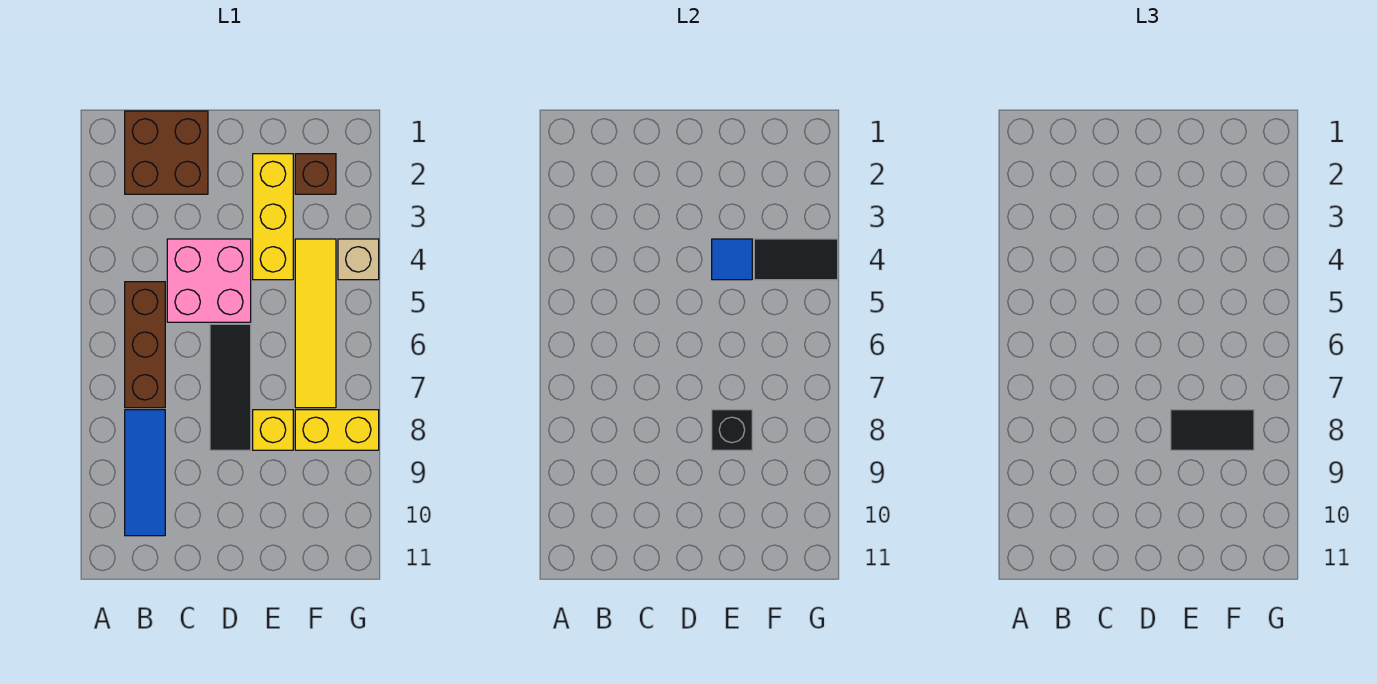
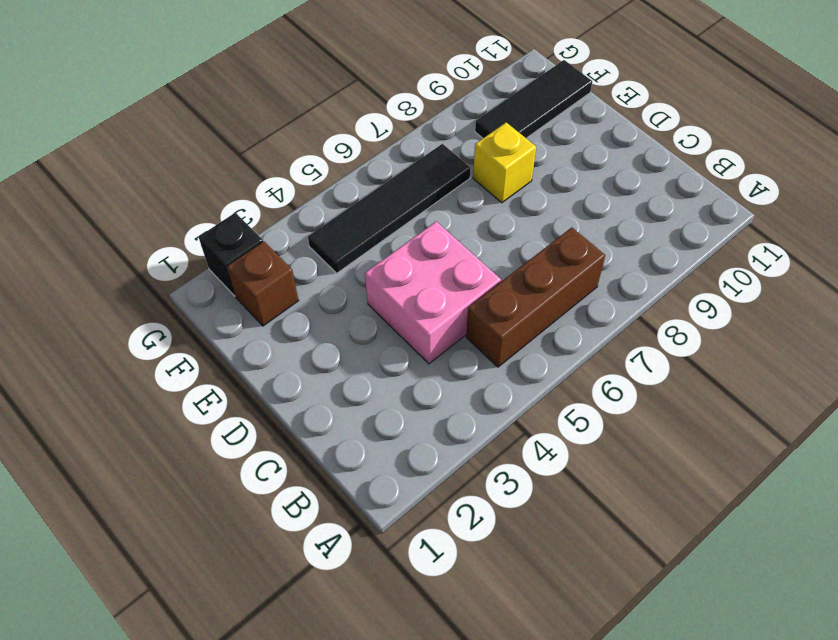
black tile F4:F7 level 1 -> yellow tile F4:F7 level 1
black tile F9:F11 level 1 -> black tile D6:D8 level 1
black brick G2 level 1 -> black brick E8 level 2
none -> brown brick B1:C2 level 1
none -> blue tile B8:B10 level 1
none -> yellow brick E2:E4 level 1

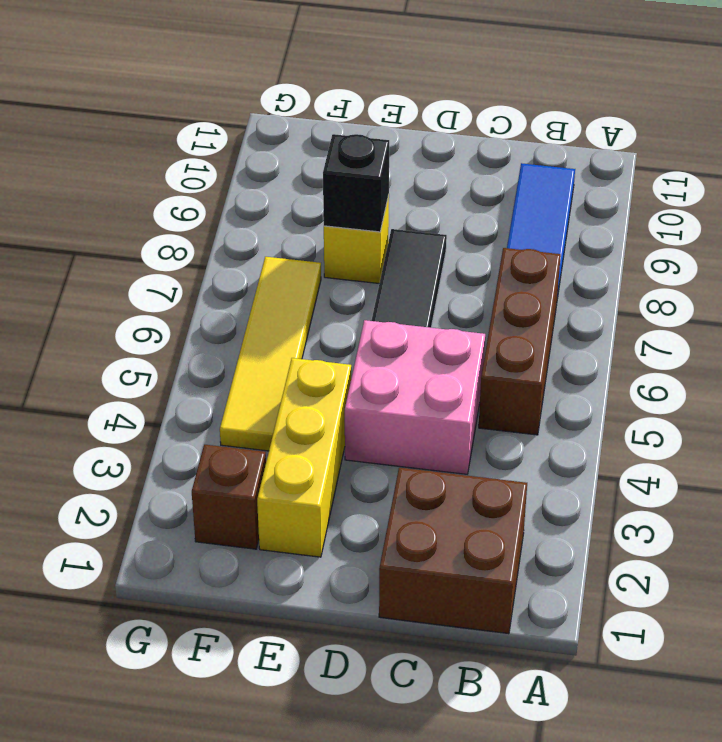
none -> yellow brick F8:G8 level 1
none -> tan brick G4 level 1
none -> blue tile E4 level 2

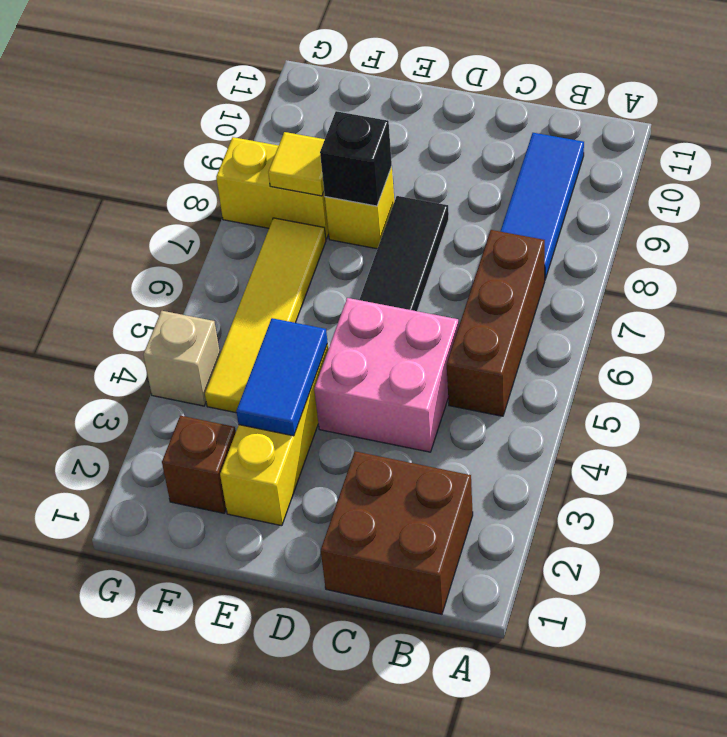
blue tile E3:E4 level 2 -> blue tile E4 level 2
yellow tile F8 level 2 -> none
none -> black tile F4:G4 level 2
none -> black tile E8:F8 level 3

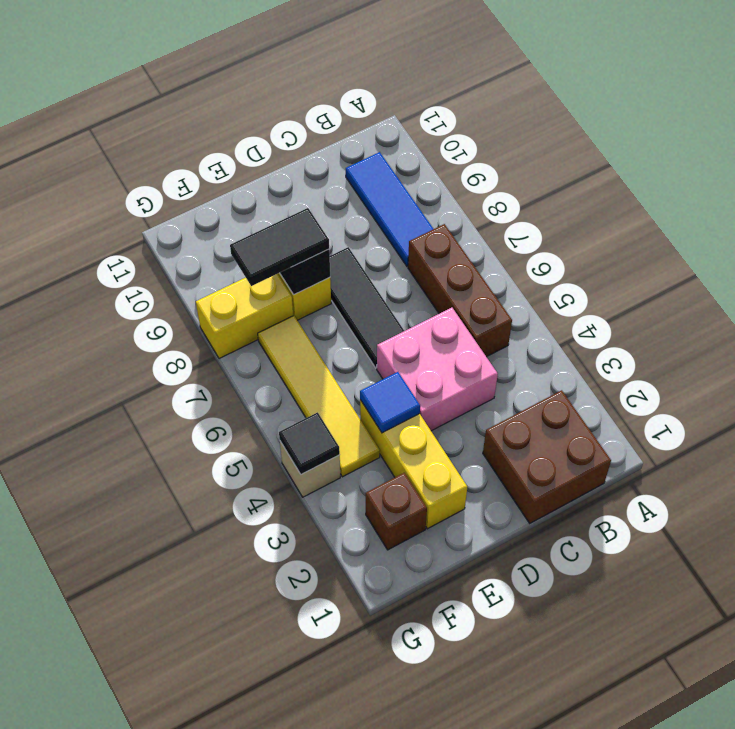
black tile G4 level 2 -> black tile F4:G4 level 2

